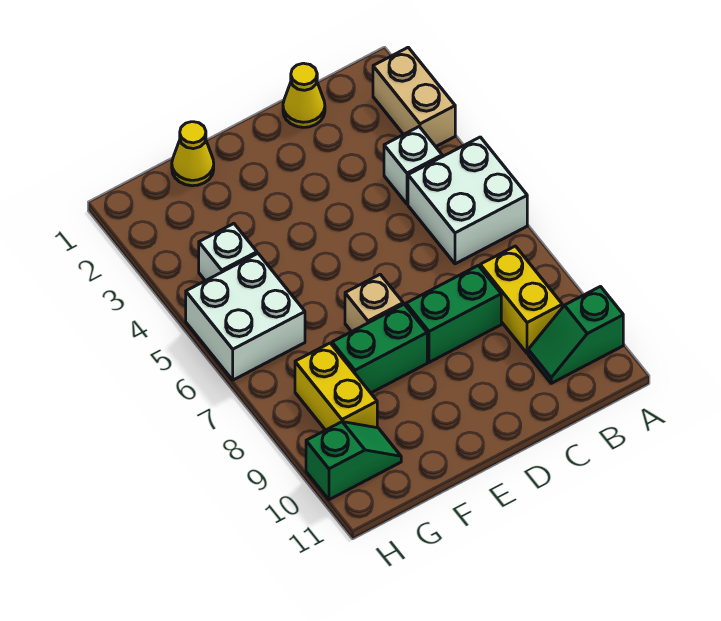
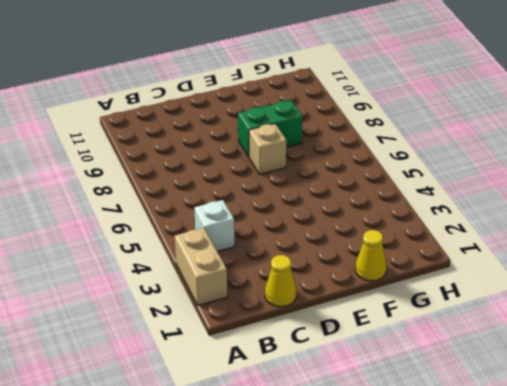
none -> white brick A5:B6 level 1
none -> green slope A10:B10 level 1 top A
none -> yellow brick B8:B9 level 1

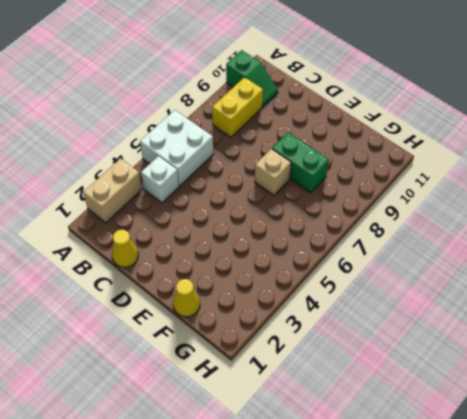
none -> green brick C8:D8 level 1
none -> white brick G4 level 1
none -> white brick G5:H6 level 1

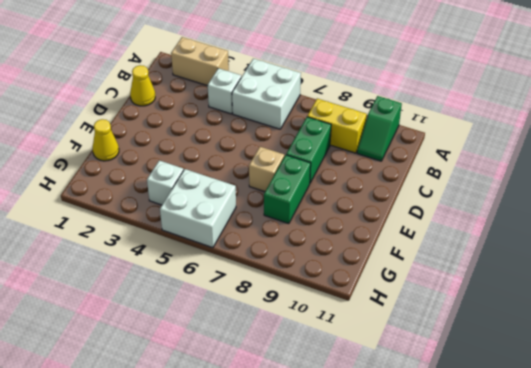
none -> yellow brick G8:G9 level 1
none -> green slope G10:H10 level 1 top H

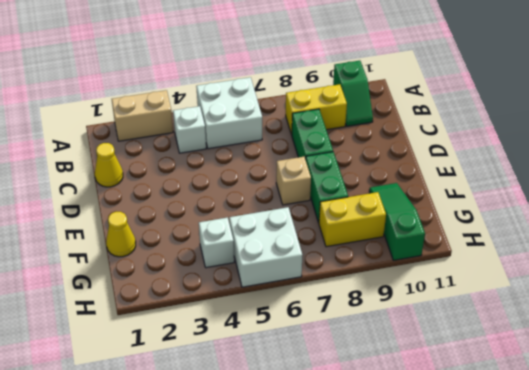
green slope F10:H10 level 1 top H -> green slope G10:H10 level 1 top H

